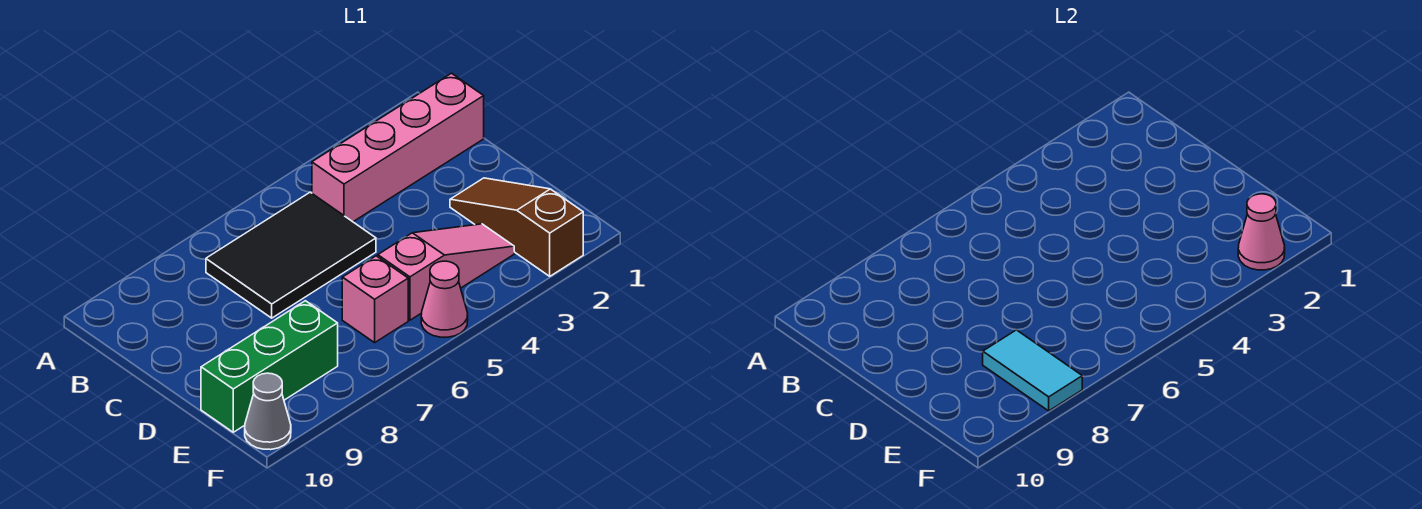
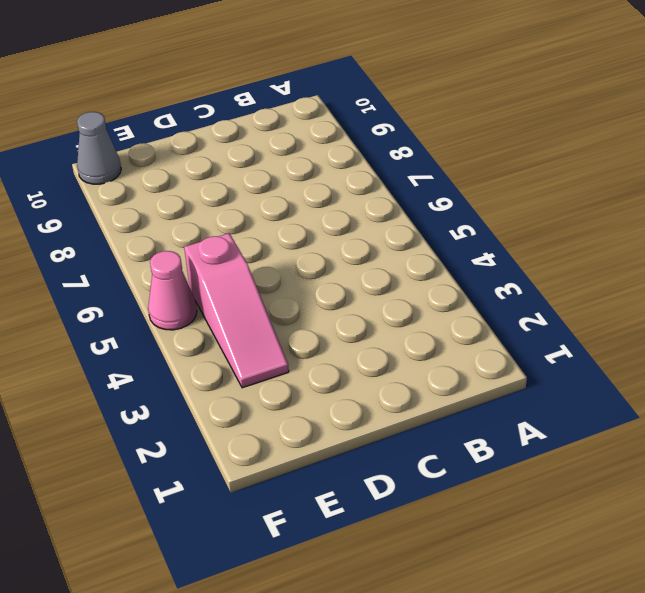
none -> pink brick B1:B4 level 1
none -> black tile B5:C7 level 1

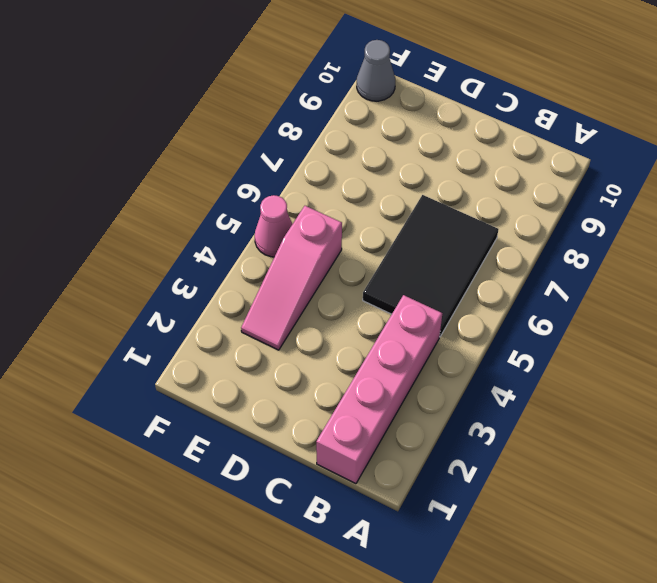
none -> brown slope D2:F2 level 1 top F
none -> pink brick E6 level 1

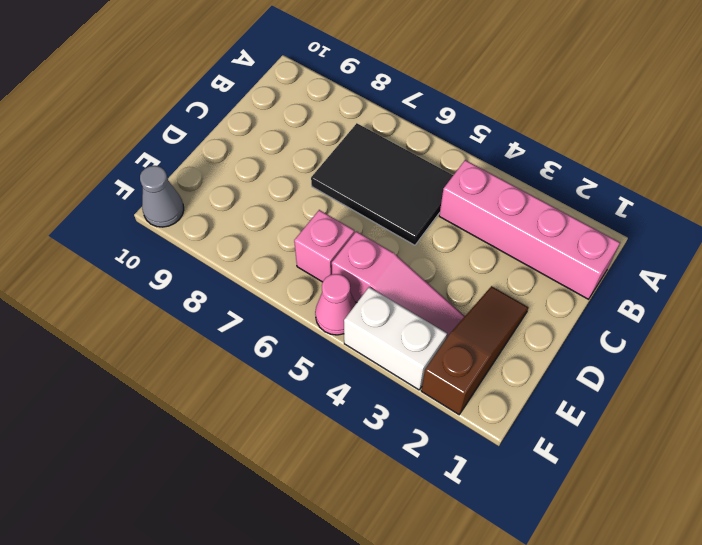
white brick F3:F4 level 1 -> none
none -> green brick E8:E10 level 1
none -> cyan tile E8:F8 level 2

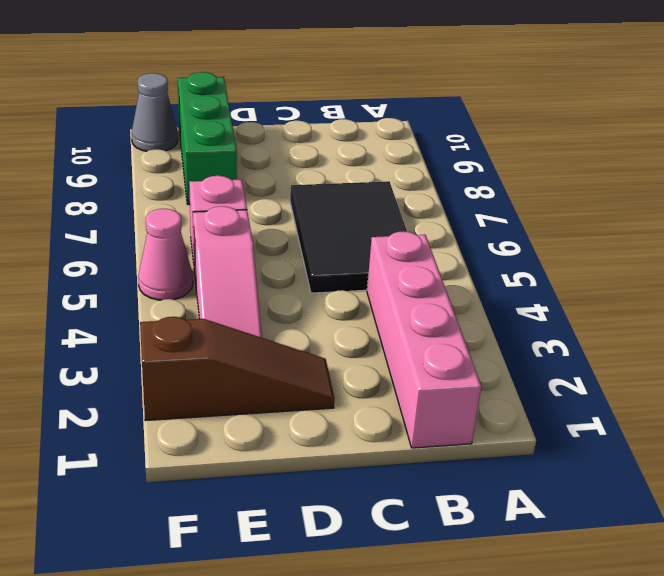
none -> cyan tile E8:F8 level 2
none -> pink cone F2 level 2

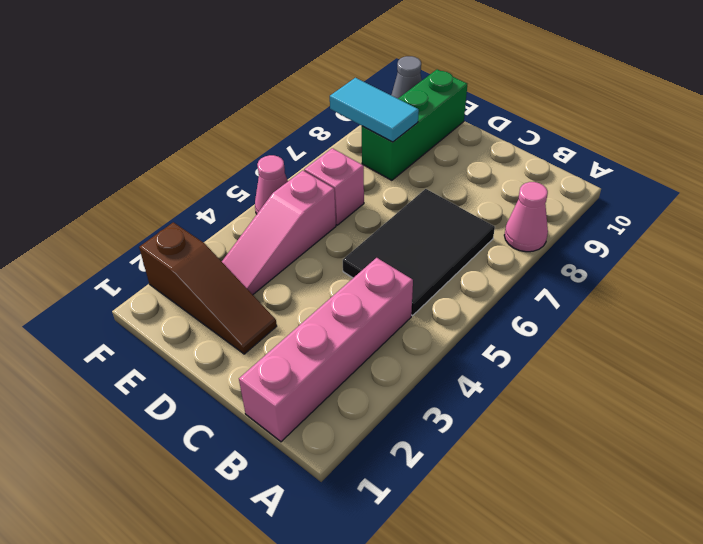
pink cone A8 level 1 -> pink cone F2 level 2

